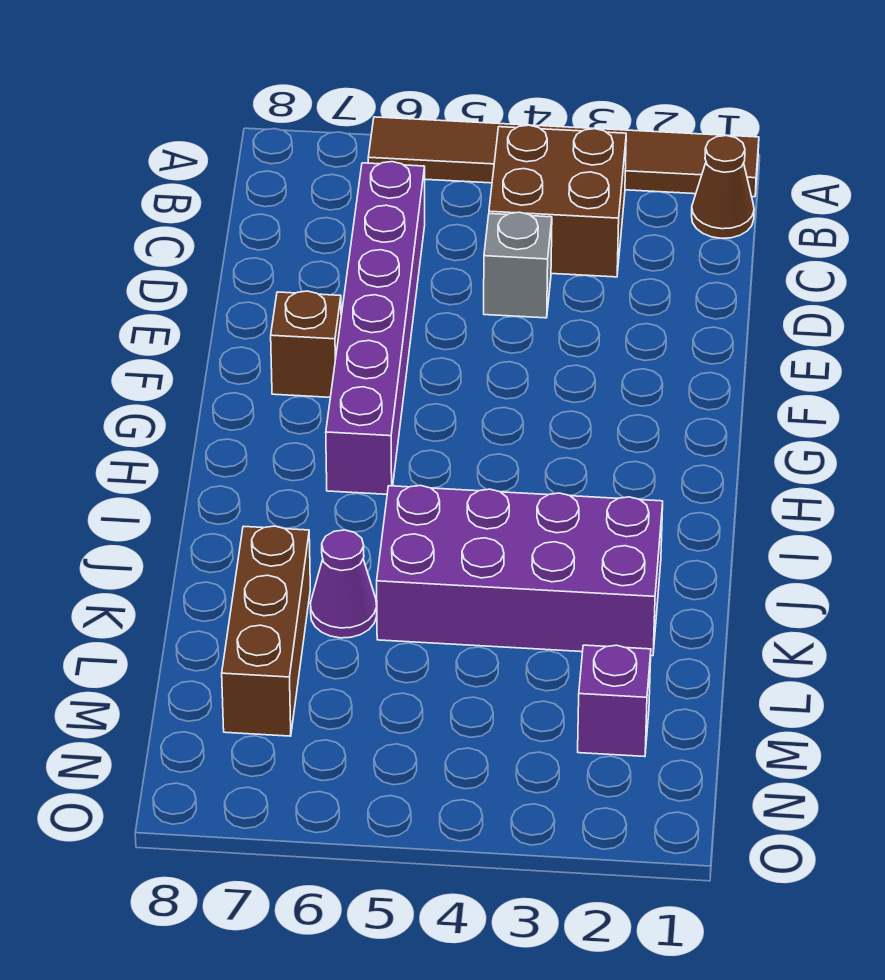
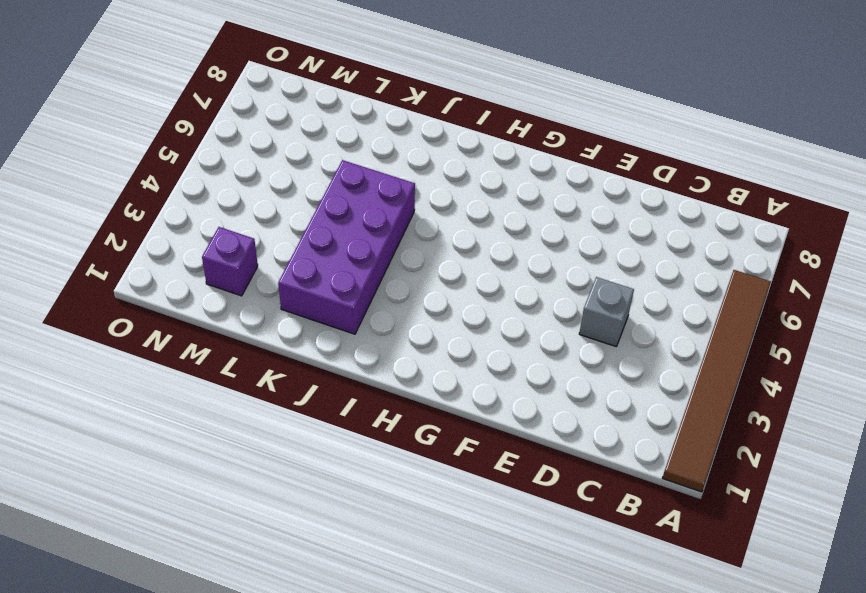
none -> brown cone B1 level 1
none -> brown brick B3:C4 level 1

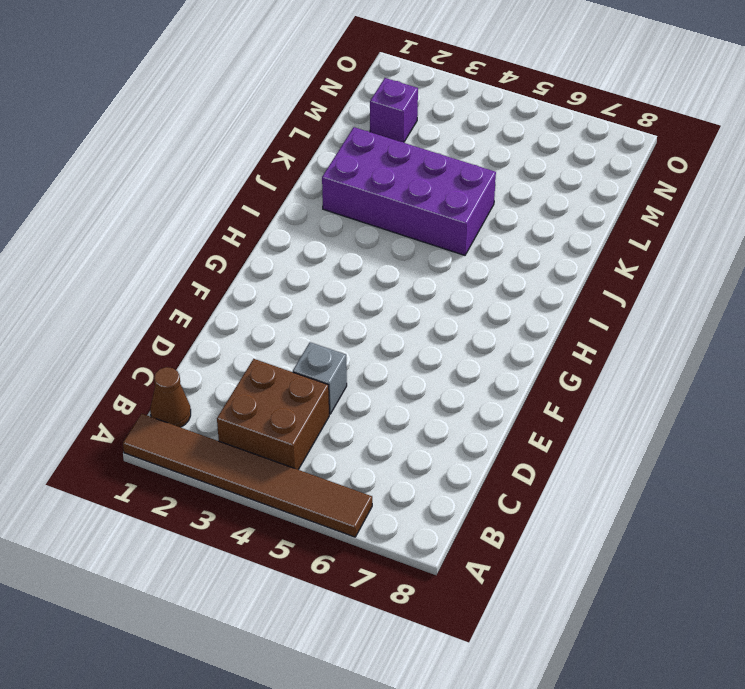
none -> purple brick C6:H6 level 1
none -> brown brick F7 level 1

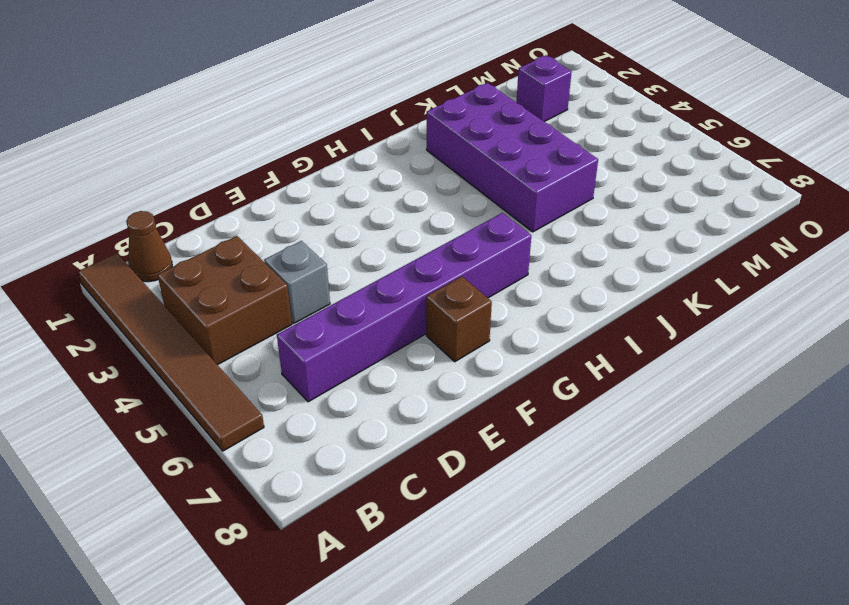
none -> purple cone K6 level 1
none -> brown brick K7:M7 level 1

